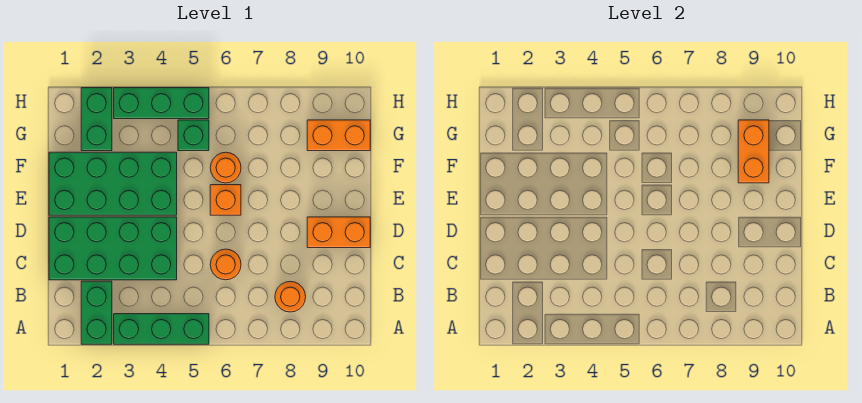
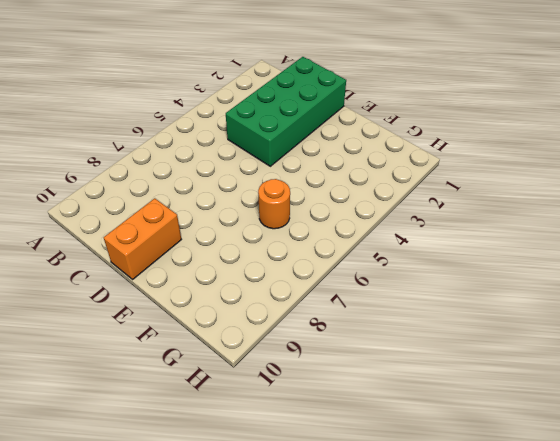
none -> green brick A2:B2 level 1
none -> green brick A3:A5 level 1
none -> orange round brick B8 level 1

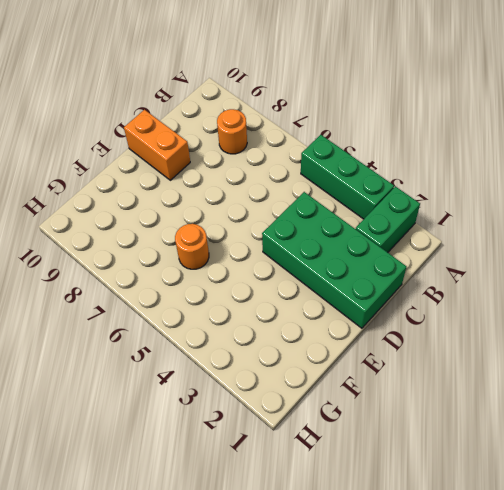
none -> orange round brick C6 level 1
none -> green brick E1:F4 level 1
none -> orange brick E6 level 1

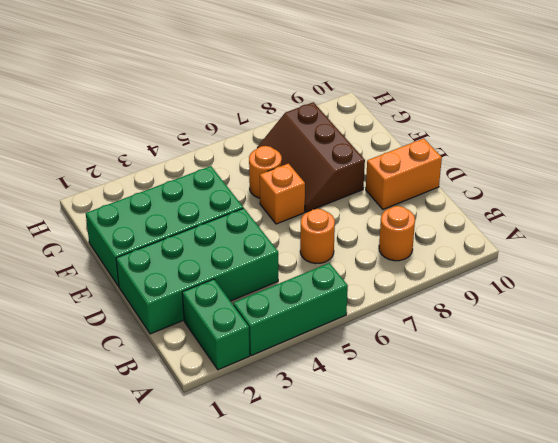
brown slope E7:G8 level 1 top 8 -> none
none -> green brick G2:H2 level 1
none -> green brick G5 level 1
none -> orange brick G9:G10 level 1

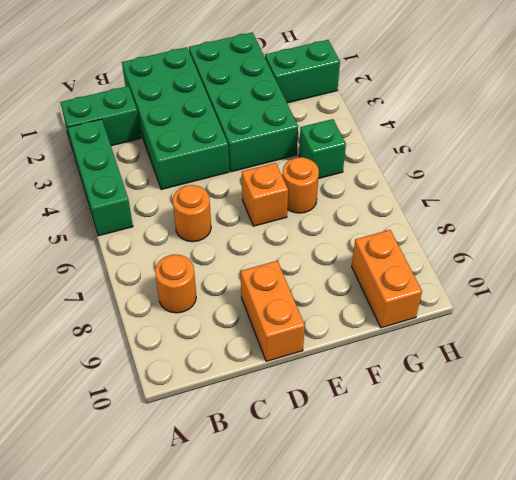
none -> green brick H3:H5 level 1
none -> orange brick F9:G9 level 2

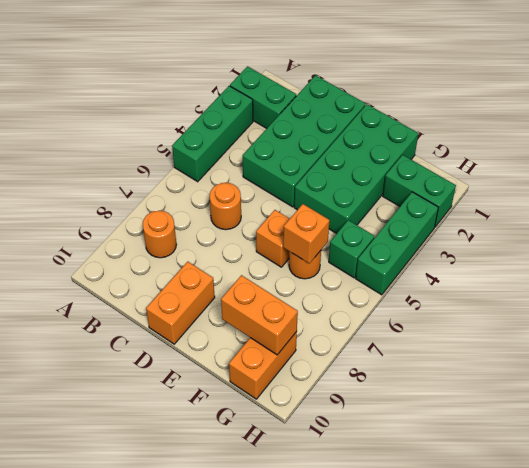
orange brick F6 level 2 -> none

